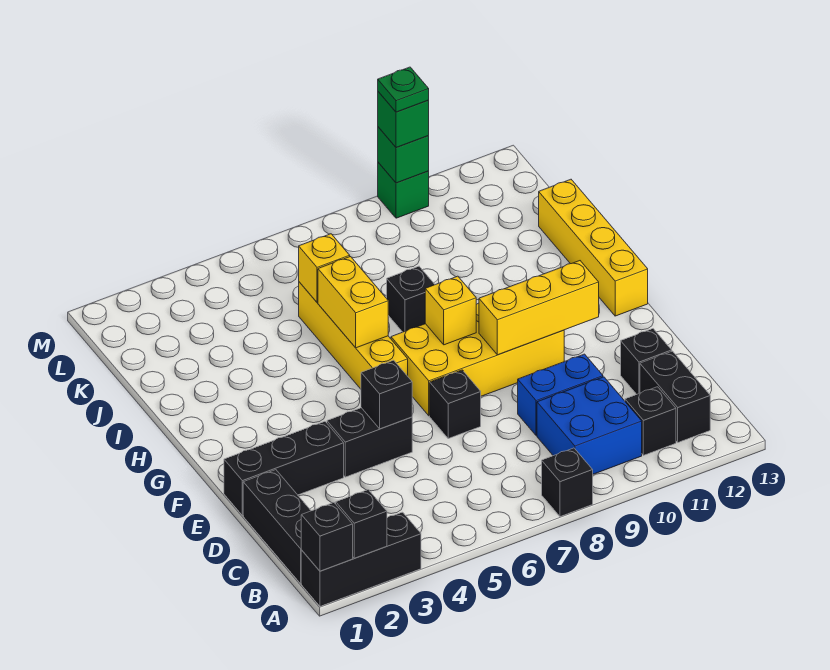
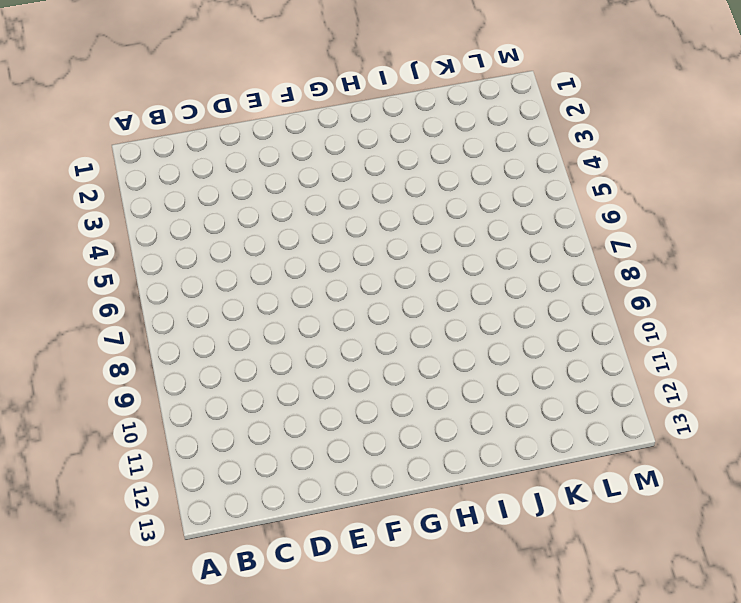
none -> black brick A1:A3 level 1
none -> black brick A8 level 1
none -> black brick B1:D1 level 1

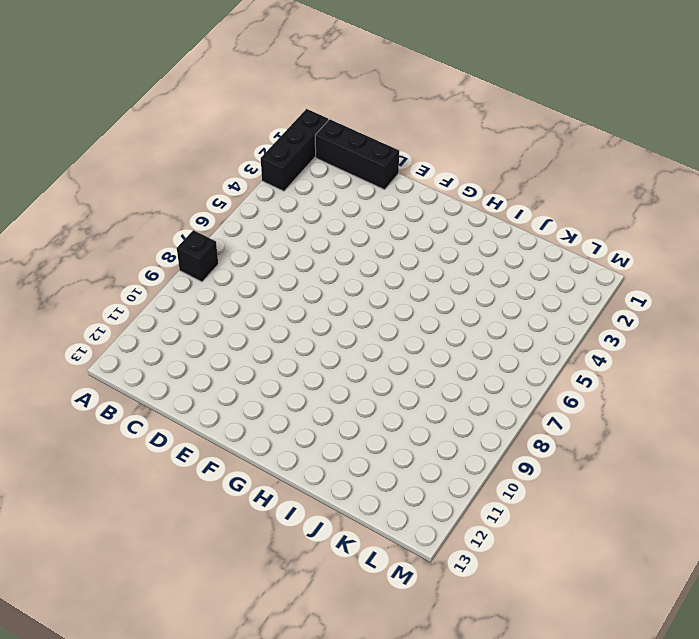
none -> blue brick B9:C10 level 1
none -> black brick B11 level 1
none -> black brick B12:C12 level 1

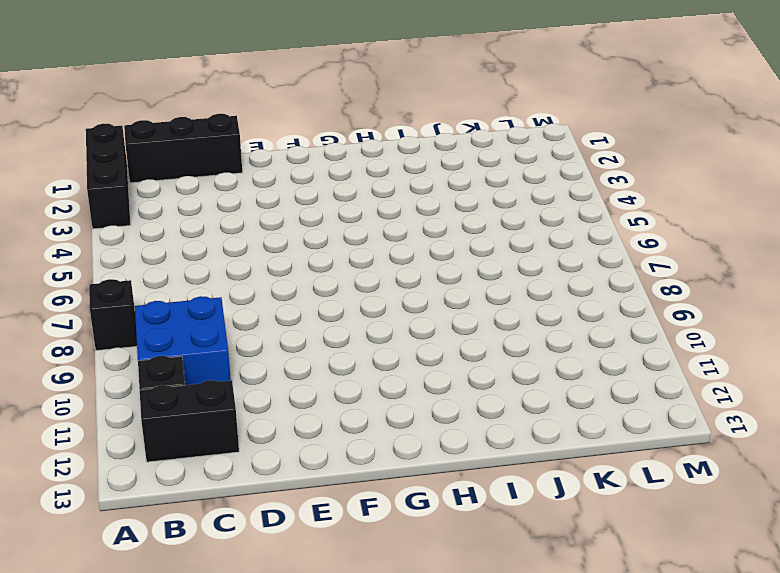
none -> blue brick D9:D10 level 1
none -> black brick D12 level 1
none -> black brick E1:E3 level 1

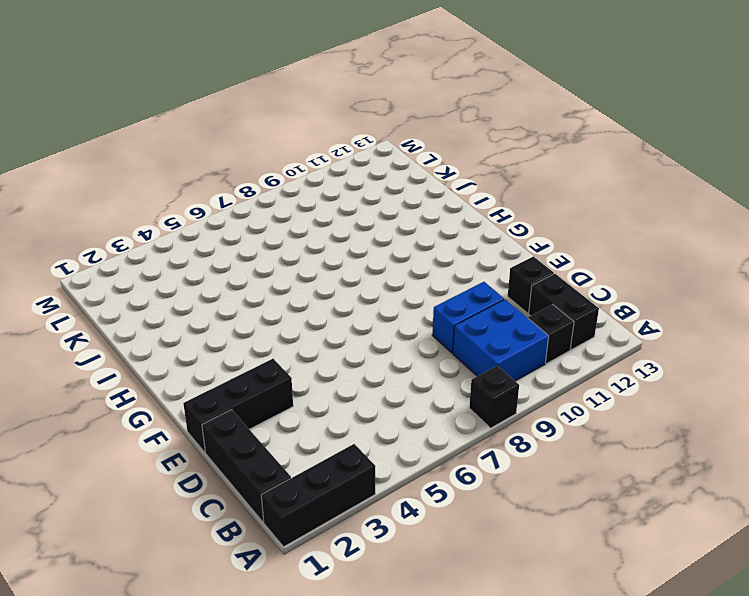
none -> black brick E4:E5 level 1
none -> black brick E7 level 1
none -> yellow brick F7:G10 level 1

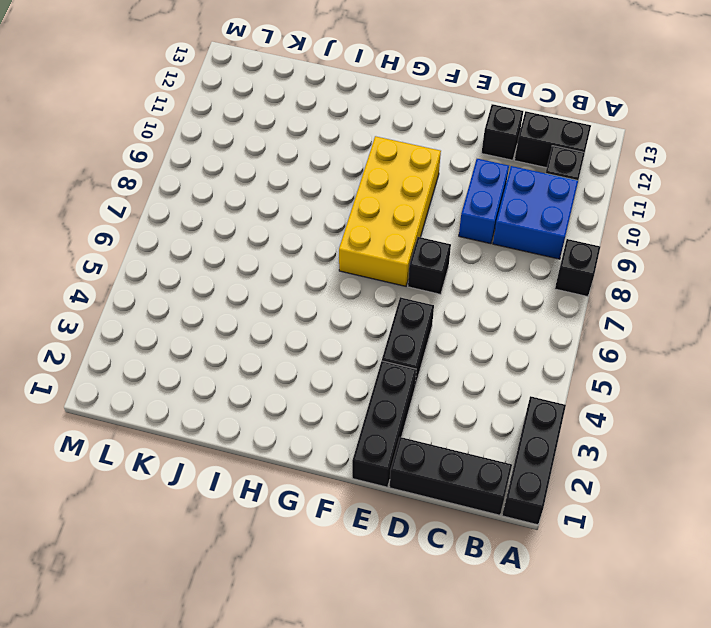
none -> yellow brick G6:J6 level 1
none -> yellow brick G13:J13 level 1
none -> black brick I8 level 1

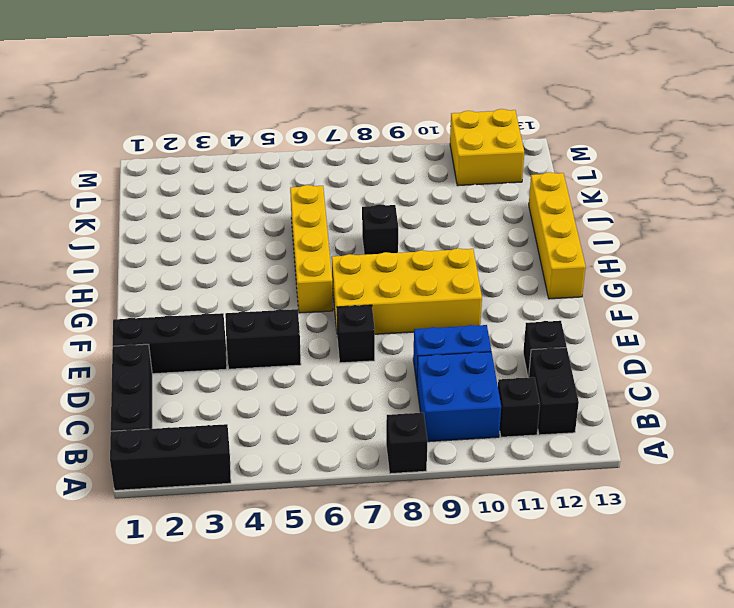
yellow brick L11:M12 level 1 -> none
none -> green brick M10 level 1
none -> black brick A1 level 2
none -> black brick A2 level 2

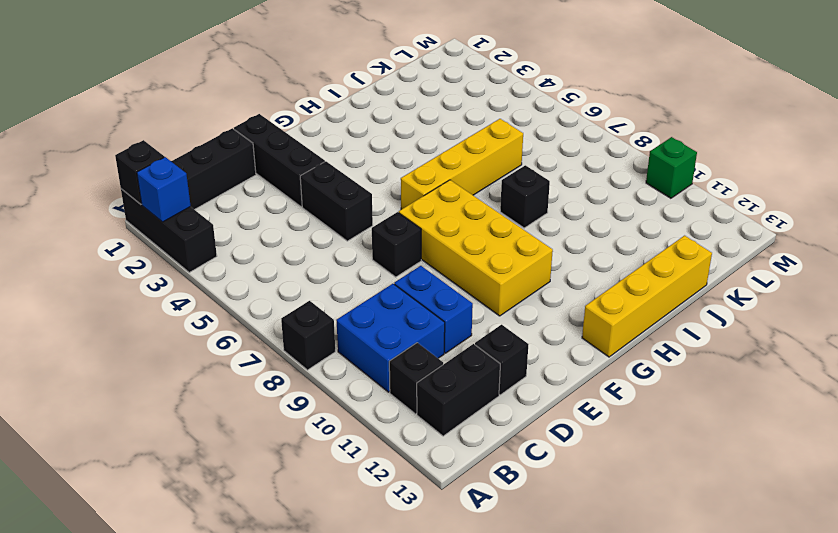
blue brick A2 level 2 -> black brick A2 level 2
none -> black brick E5 level 2
none -> yellow brick F9:F11 level 2
none -> yellow brick G8 level 2

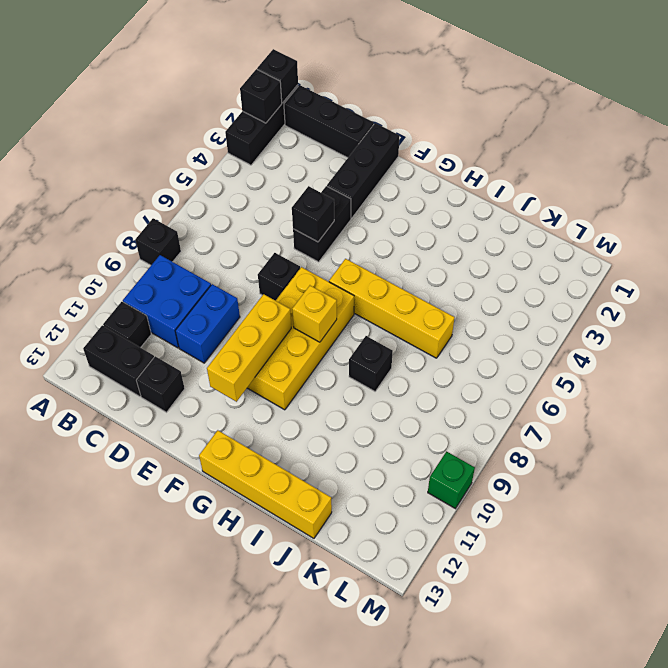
none -> yellow brick H6:I6 level 2
none -> yellow brick J6 level 2
none -> green brick M10 level 2

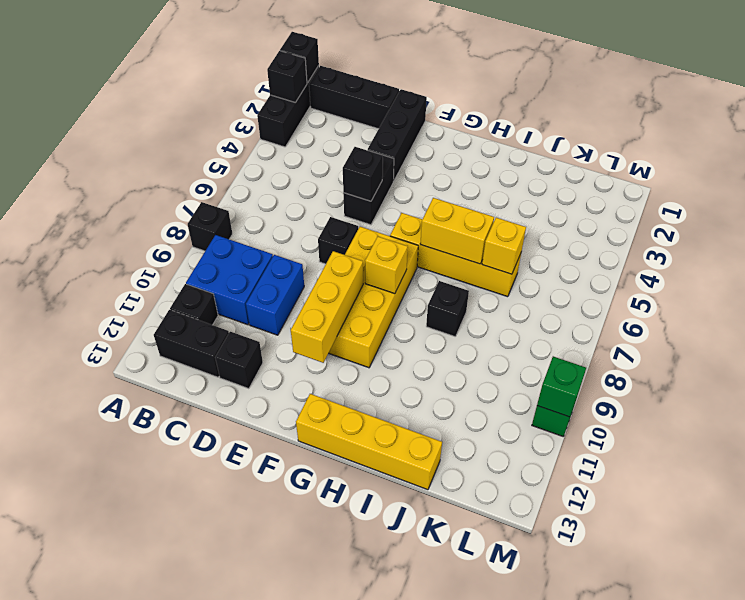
none -> green brick M10 level 3
none -> green plate M10 level 4

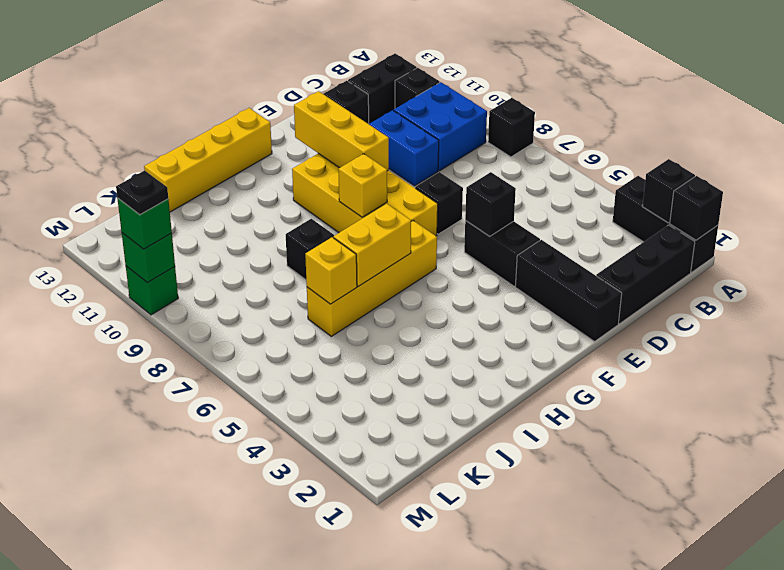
black plate M10 level 4 -> green plate M10 level 4

